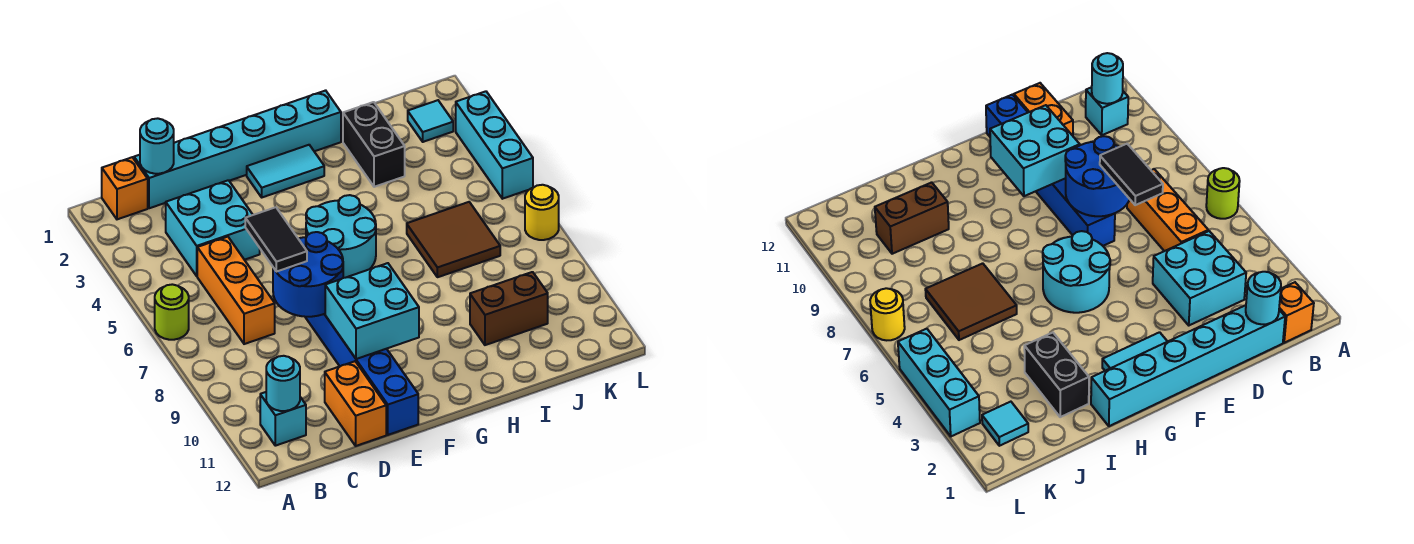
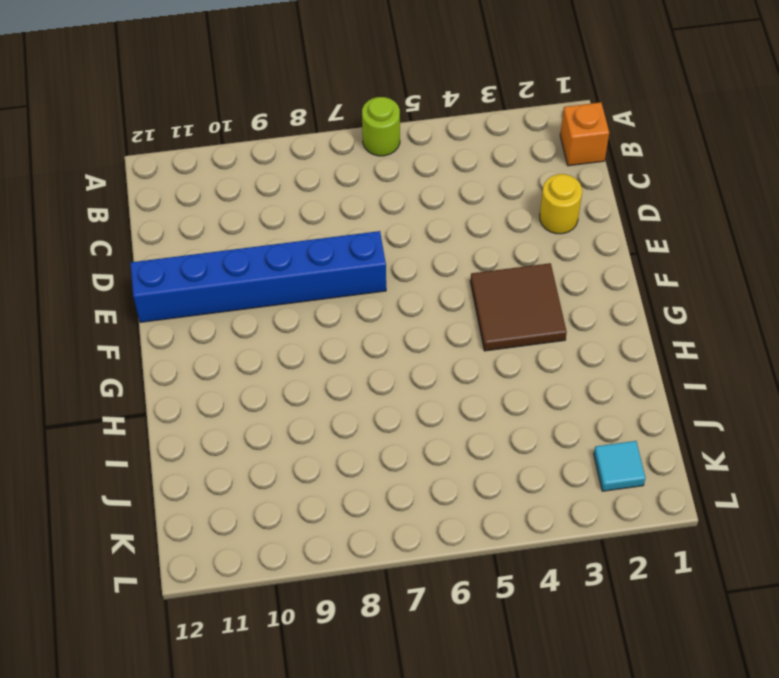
yellow round brick D2 level 1 -> yellow round brick L7 level 1
brown tile F3:G4 level 1 -> brown tile I6:J7 level 1
none -> cyan brick B11 level 1
none -> cyan brick C1:H1 level 1
none -> cyan brick C3:D4 level 1

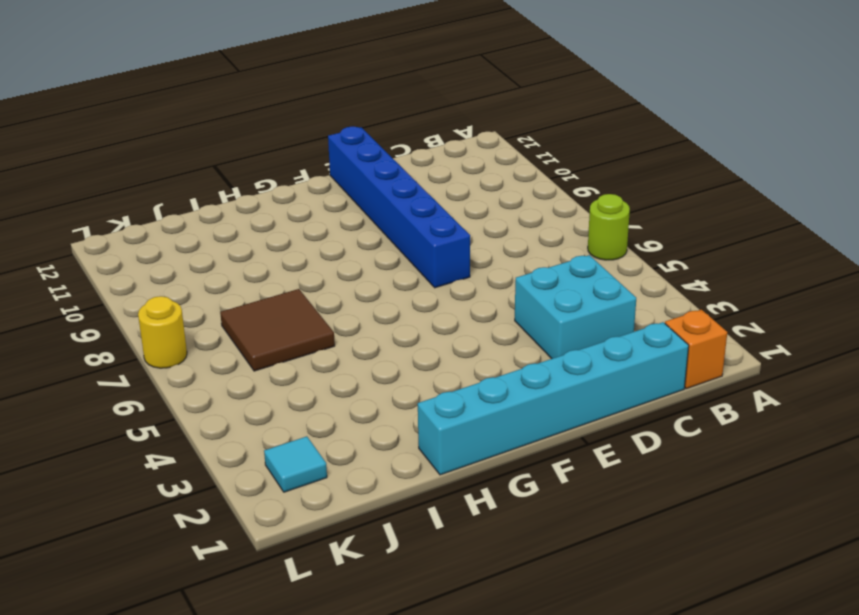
none -> cyan brick B11 level 1
none -> orange brick C5:C7 level 1
none -> orange brick D11:D12 level 1

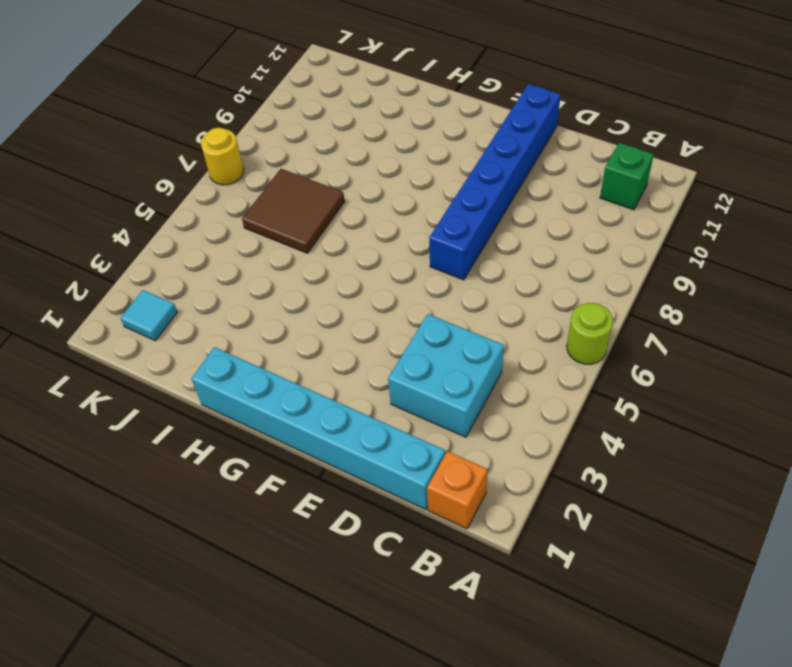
green brick B11 level 1 -> cyan brick B11 level 1
none -> orange brick C5:C7 level 1
none -> orange brick D11:D12 level 1
none -> cyan tile F2:G2 level 1

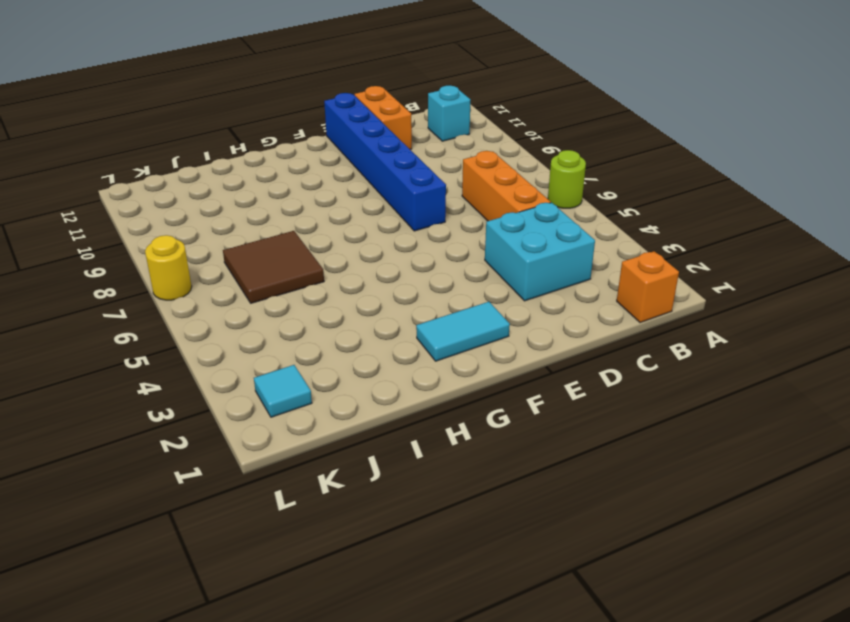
none -> cyan brick C1:H1 level 1
none -> cyan round brick F5:G6 level 1
none -> black brick I2:I3 level 1

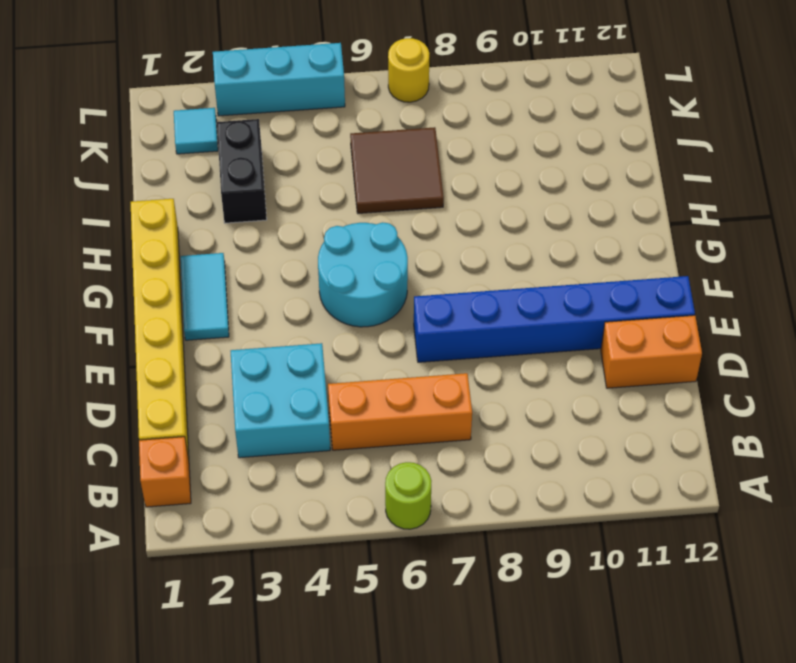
yellow brick C1:H1 level 1 -> cyan brick C1:H1 level 1
black brick I3:J3 level 1 -> black brick I2:I3 level 1
none -> cyan brick B11 level 1
none -> brown brick I10:J10 level 1
none -> cyan round brick B11 level 2

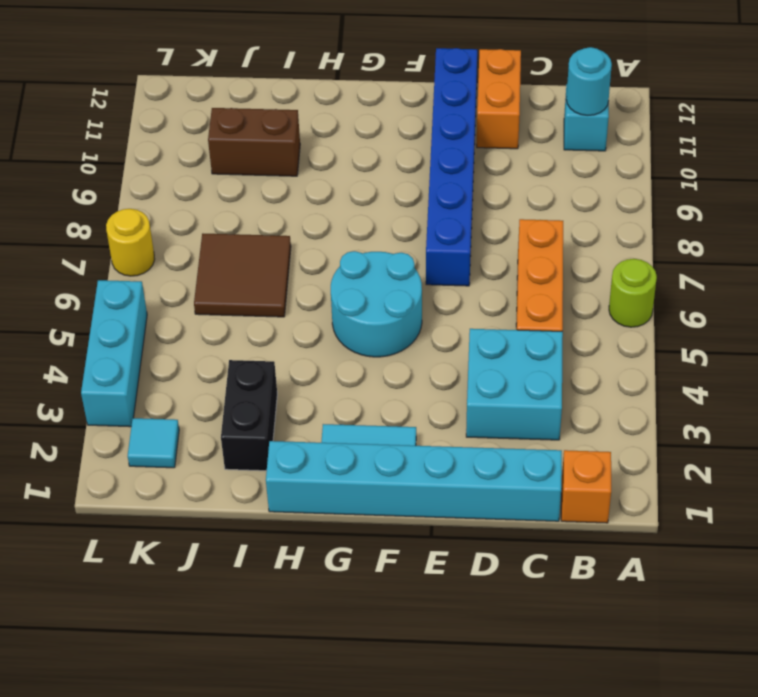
none -> cyan round brick C1 level 2
none -> blue round brick D7:E8 level 2
none -> cyan brick E9:F10 level 2

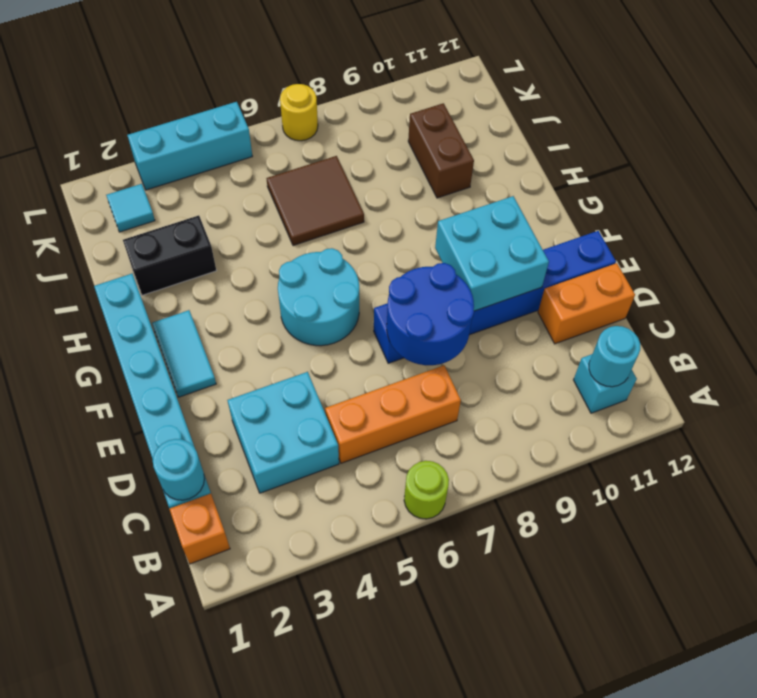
none -> black tile D6:D7 level 3

